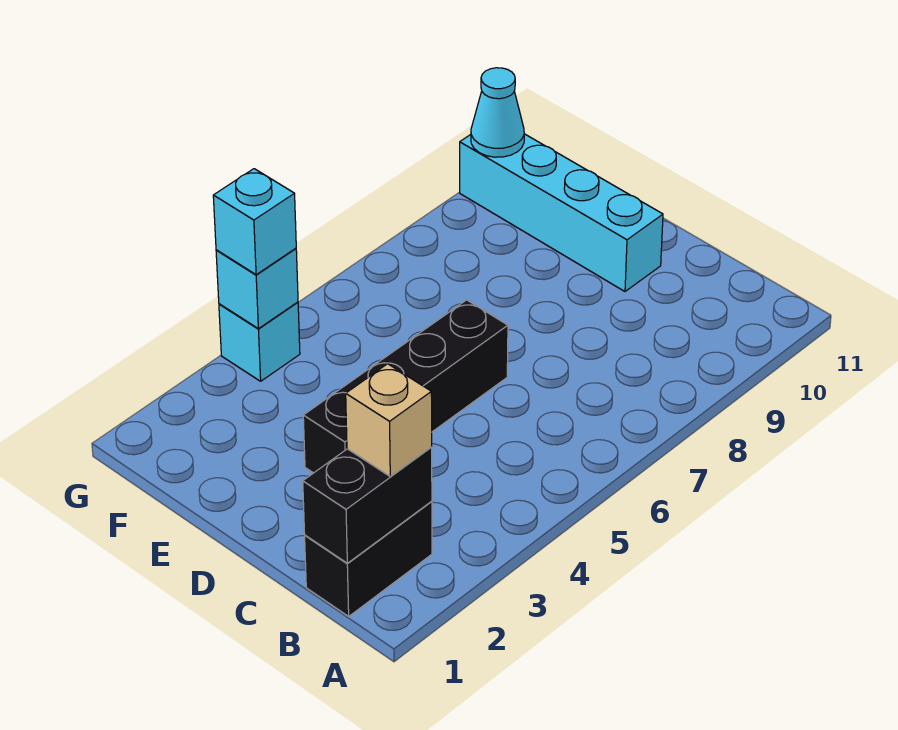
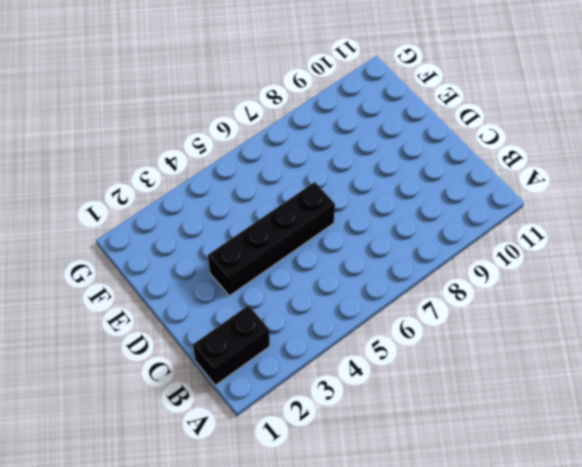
none -> cyan brick D10:G10 level 1
none -> cyan brick G4 level 1

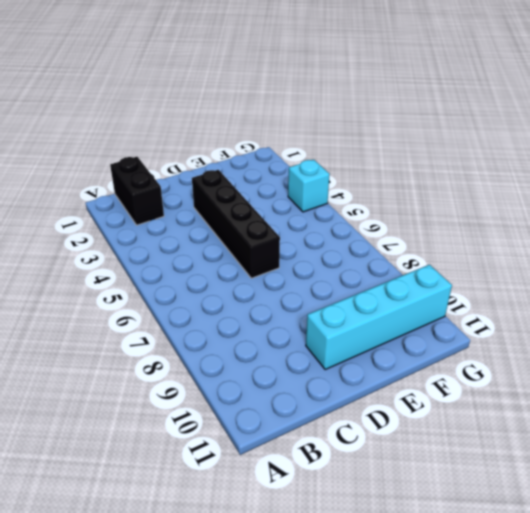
none -> black brick B1:B2 level 2
none -> cyan brick G4 level 2

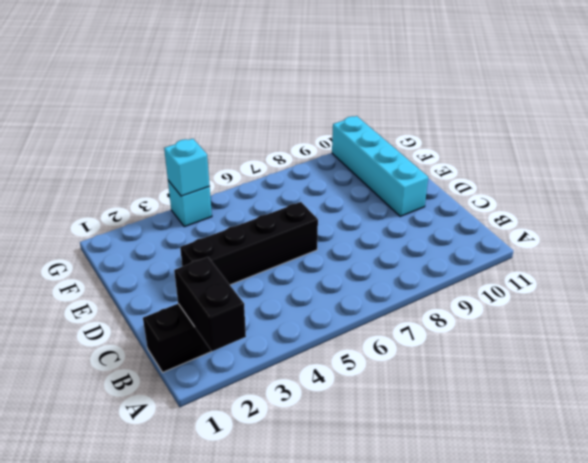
black brick A2:B2 level 2 -> black brick B1:B2 level 2
none -> cyan cone G10 level 2
none -> tan brick B2 level 3

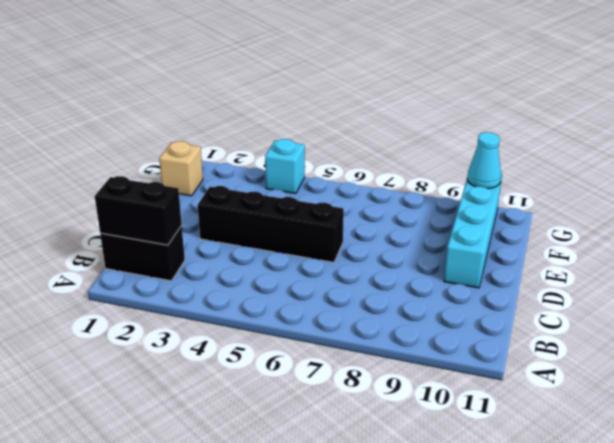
tan brick F1 level 1 -> tan brick B2 level 3
none -> cyan brick G4 level 2
none -> cyan brick G4 level 3

